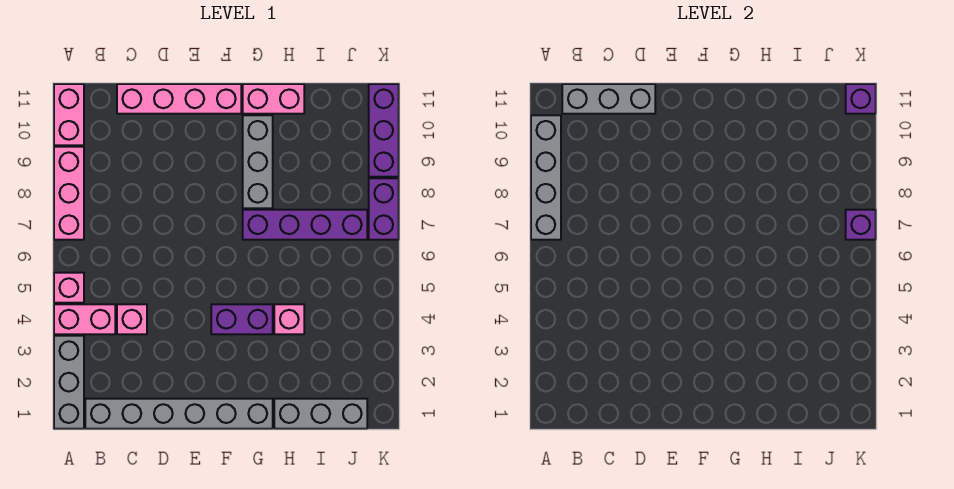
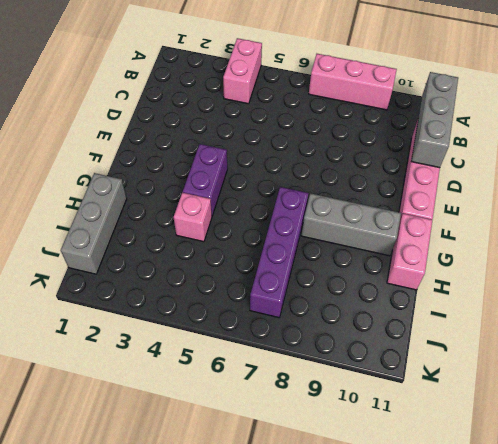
none -> grey brick A1:A3 level 1
none -> pink brick A5 level 1
none -> pink brick A10:A11 level 1

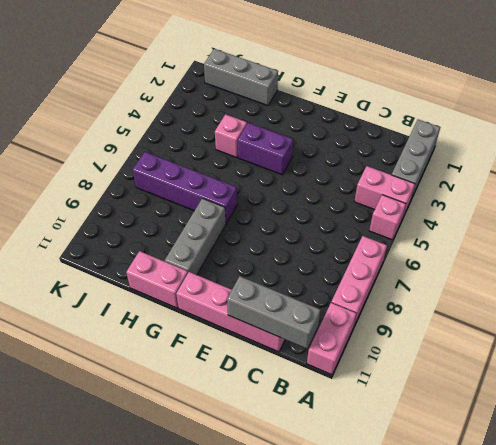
none -> grey brick B1:G1 level 1
none -> pink brick C4 level 1
none -> purple brick K7:K8 level 1

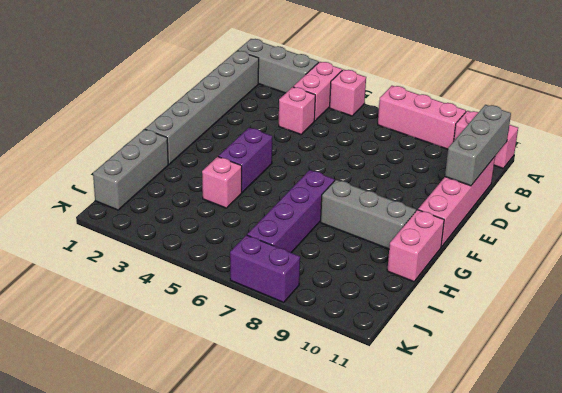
none -> purple brick K9:K11 level 1
none -> grey brick A7:A10 level 2
none -> purple brick K7 level 2

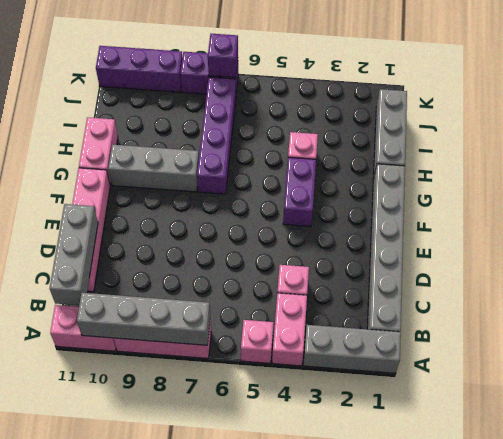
none -> purple brick K11 level 2

